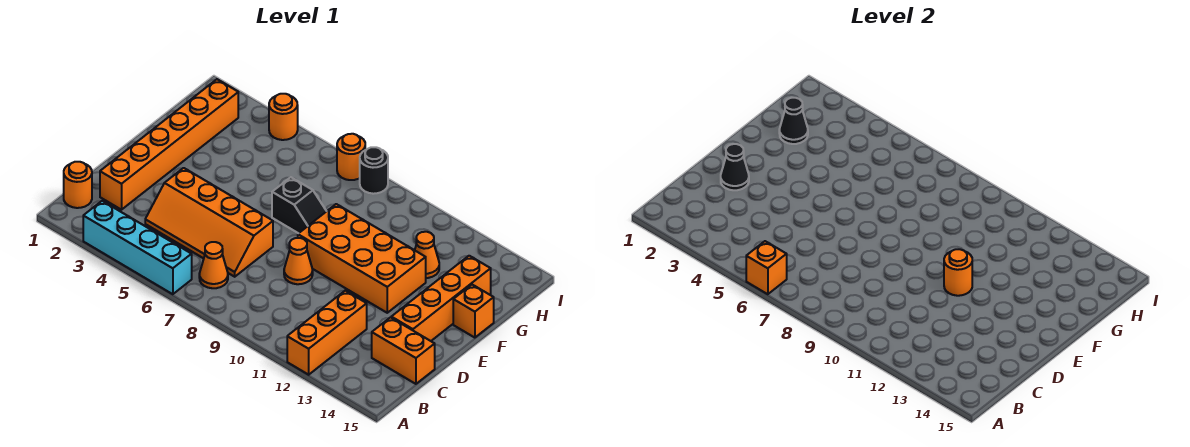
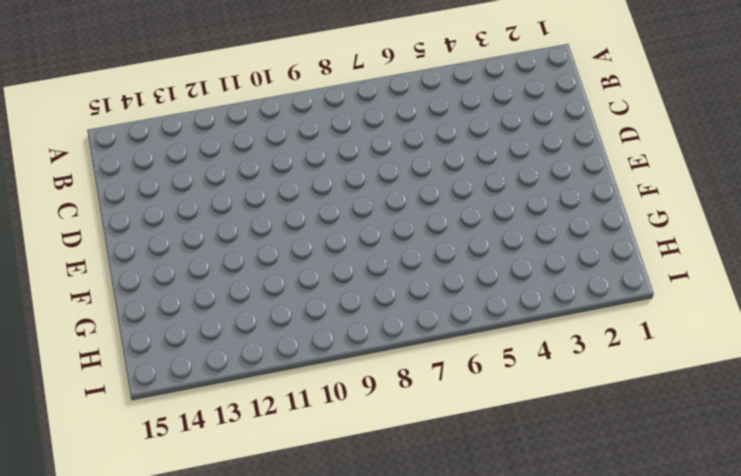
none -> cyan brick A3:A6 level 1
none -> orange brick A12:C12 level 1
none -> orange round brick B1 level 1

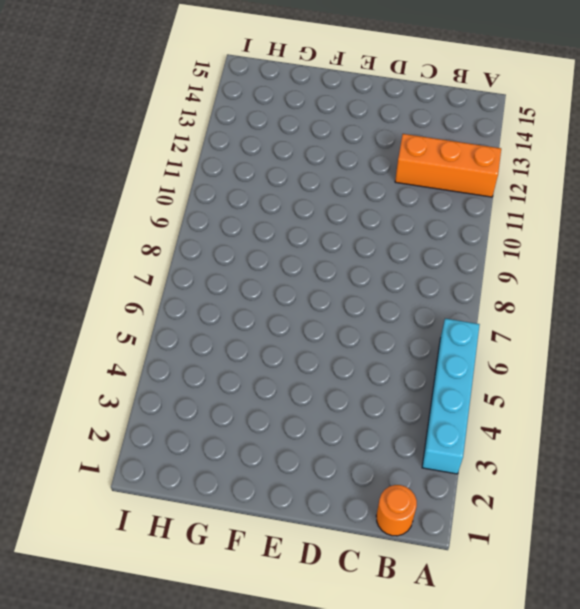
none -> orange cone B7 level 1
none -> orange brick C2:H2 level 1
none -> orange slope C4:D7 level 1 top D

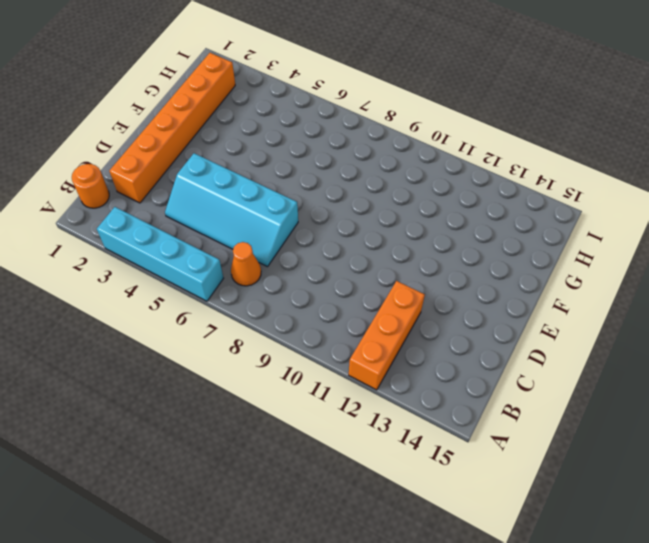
cyan slope C4:D7 level 1 top D -> orange slope C4:D7 level 1 top D
none -> orange brick C14:C15 level 1
none -> orange cone D9 level 1
none -> orange brick D14:G14 level 1

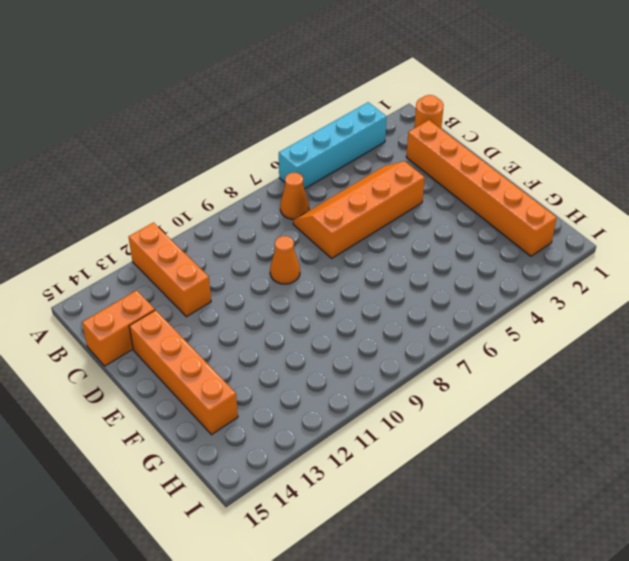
none -> orange brick E9:F12 level 1
none -> black slope F7:F8 level 1 top 7
none -> orange brick F15 level 1

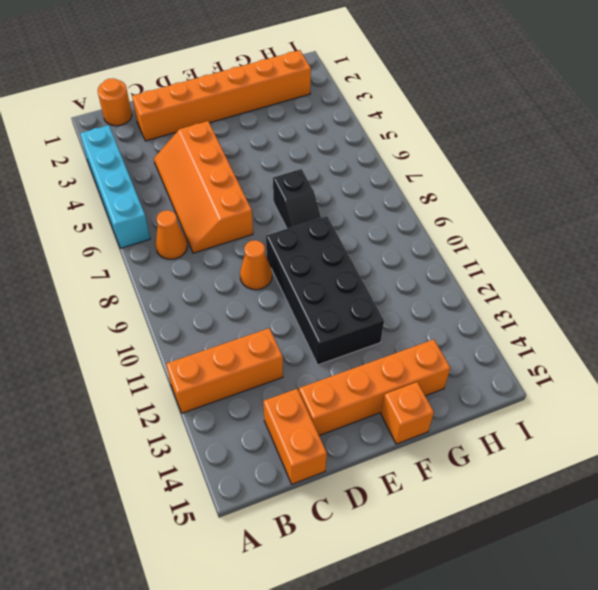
black brick E9:F12 level 1 -> orange brick E9:F12 level 1
none -> orange cone G12 level 1
none -> orange round brick I4 level 1
none -> orange round brick I7 level 1

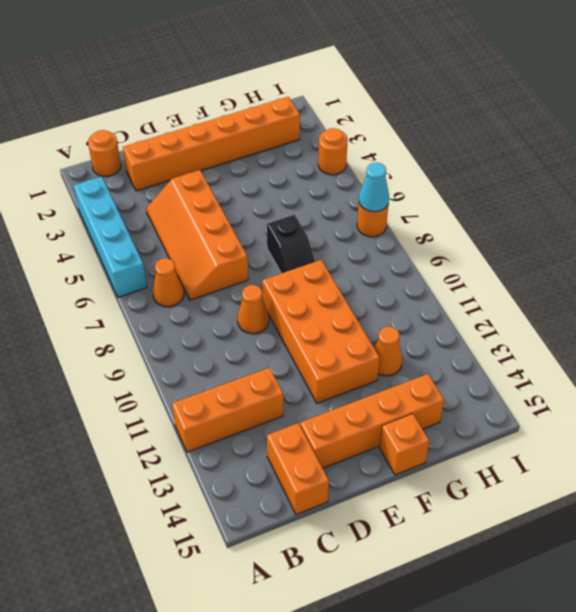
cyan cone I7 level 2 -> none
none -> black round brick I8 level 1
none -> orange brick A6 level 2
none -> black cone D2 level 2

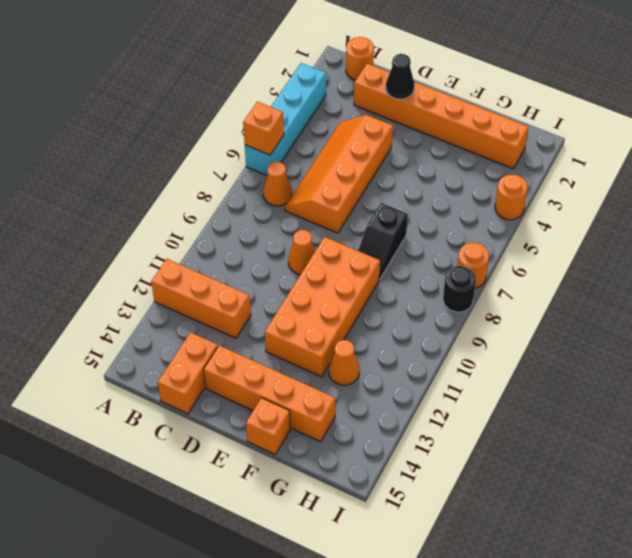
none -> orange round brick E11 level 2
none -> black cone G2 level 2

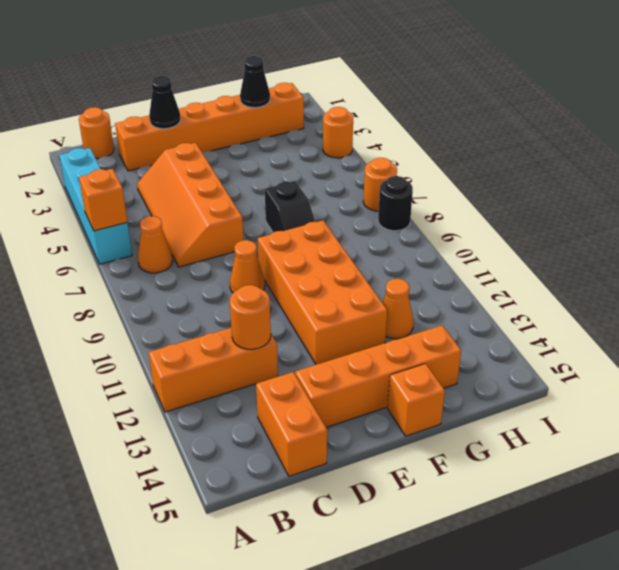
orange round brick C12 level 2 -> orange round brick E11 level 2

